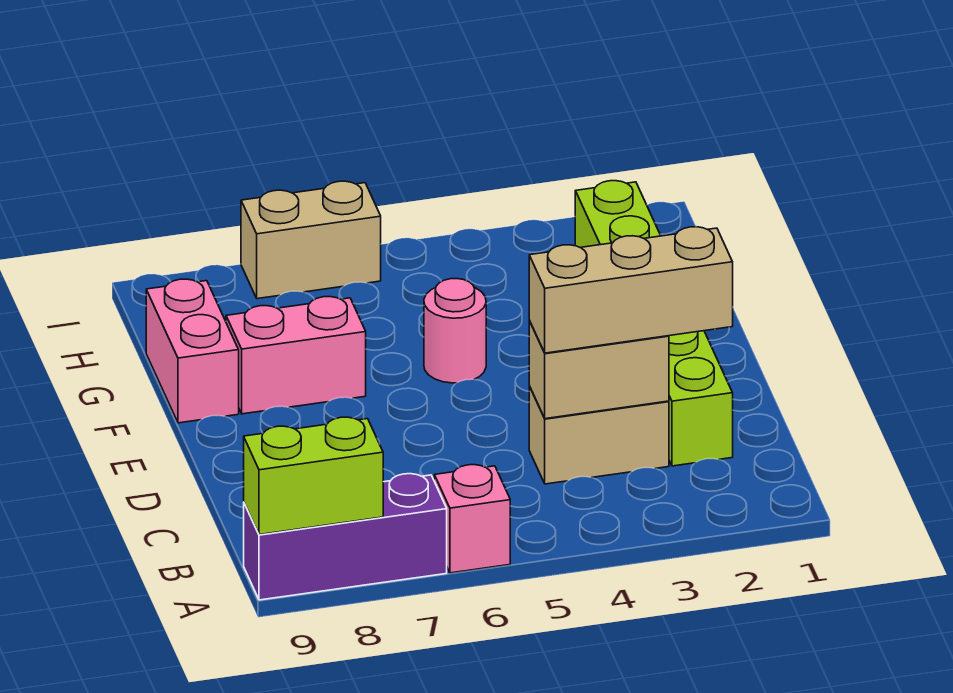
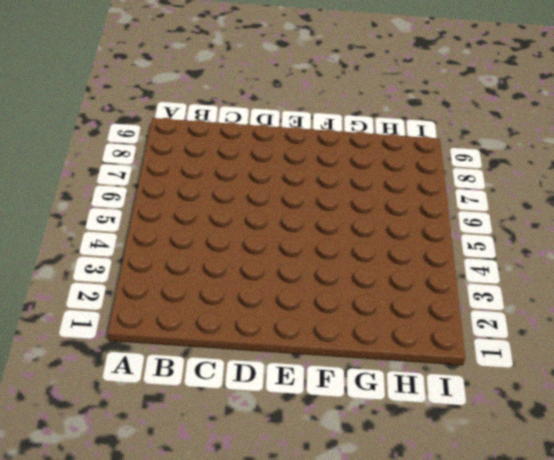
none -> pink brick A6 level 1
none -> purple brick A7:A9 level 1

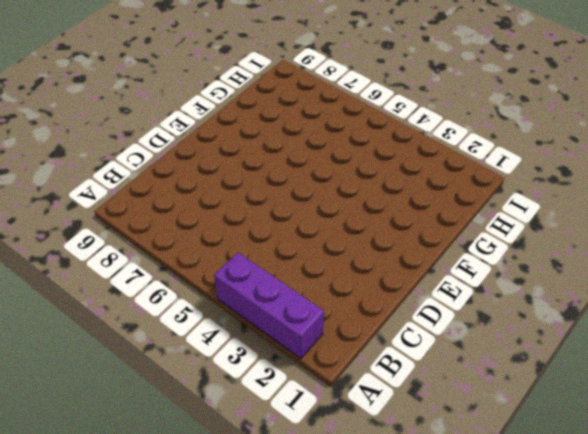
purple brick A2:A4 level 1 -> purple brick A7:A9 level 1
none -> pink brick A6 level 1
none -> lime brick C2:H2 level 1

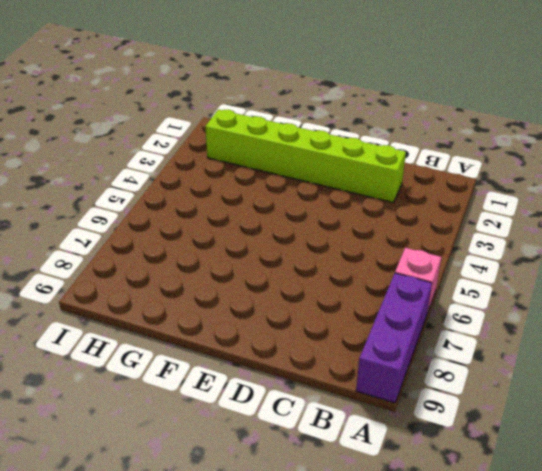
none -> tan brick C3:C4 level 1
none -> pink round brick F5 level 1

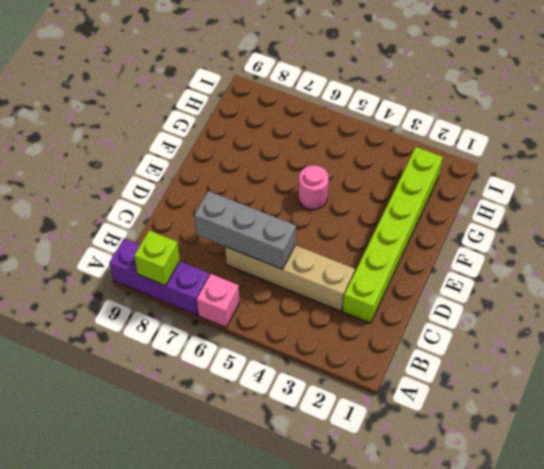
lime brick A8 level 2 -> lime brick A8:A9 level 2
tan brick C3:C6 level 1 -> tan brick C3:C4 level 1
grey brick C5:C7 level 2 -> none
none -> pink brick F7:F8 level 1
none -> pink brick F9:G9 level 1

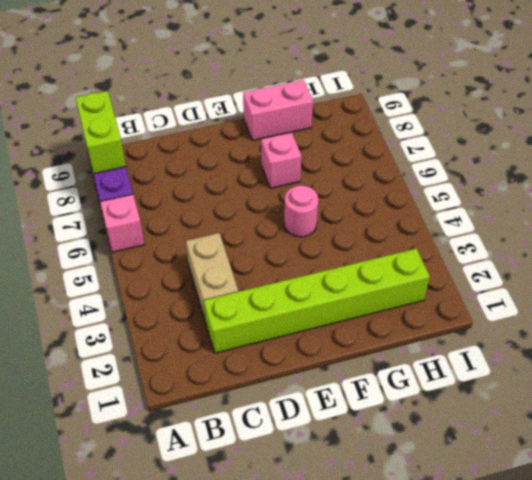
pink brick F7 level 1 -> pink brick F7:F8 level 1
none -> tan brick I6:I7 level 1
none -> tan brick C3:C4 level 2

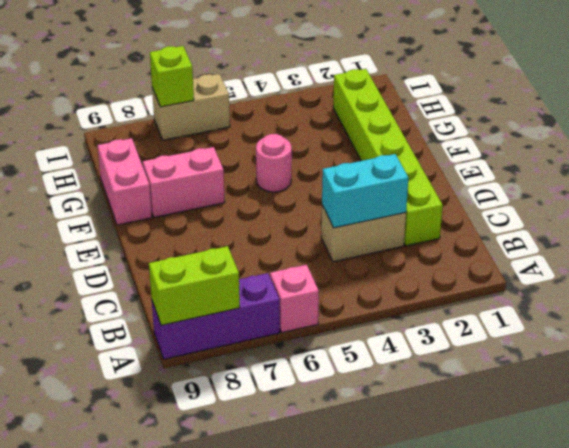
cyan brick C3:C4 level 2 -> tan brick C3:C4 level 2
lime brick I7 level 2 -> none
none -> tan brick C2:C4 level 3

